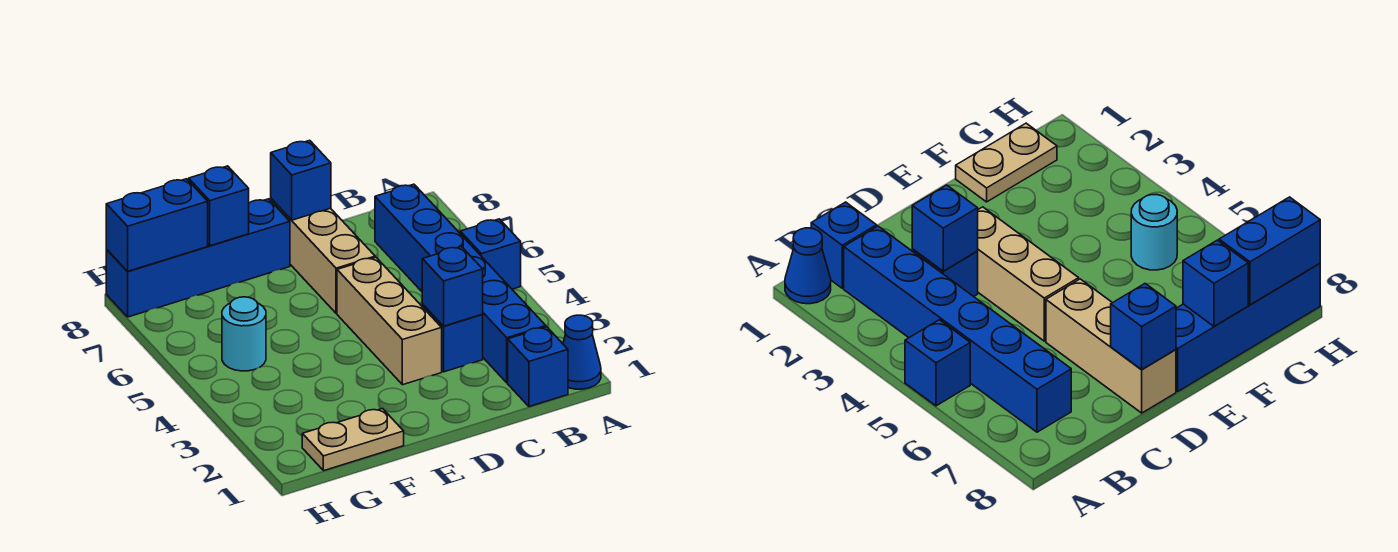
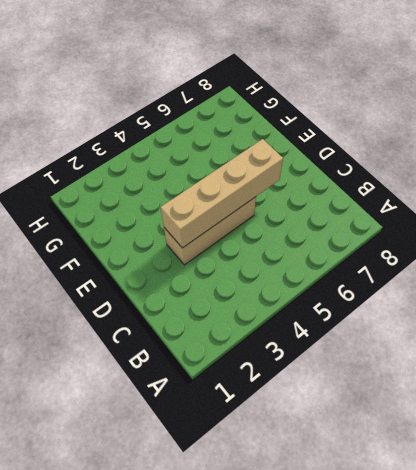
tan brick D3:D6 level 2 -> none
none -> blue cone A1 level 1
none -> blue brick A5 level 1
none -> blue brick B1 level 1

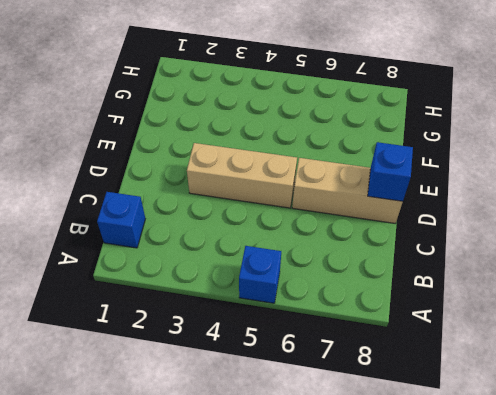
none -> blue cone A1 level 1
none -> blue brick B2:B7 level 1
none -> blue brick C3 level 1

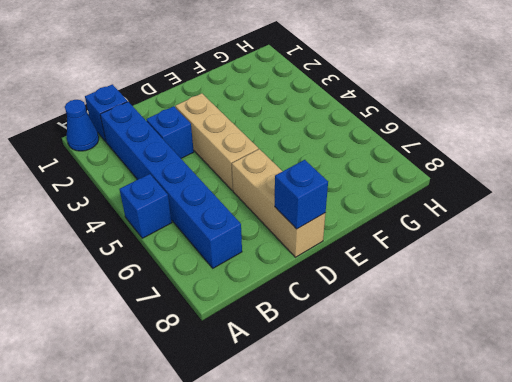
none -> blue brick E8:H8 level 1
none -> tan plate F1:G1 level 1
none -> cyan round brick G5 level 1

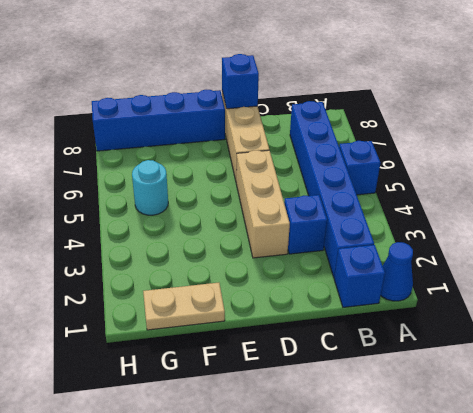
none -> blue brick C3 level 2
none -> blue brick F8 level 2
none -> blue brick G8:H8 level 2

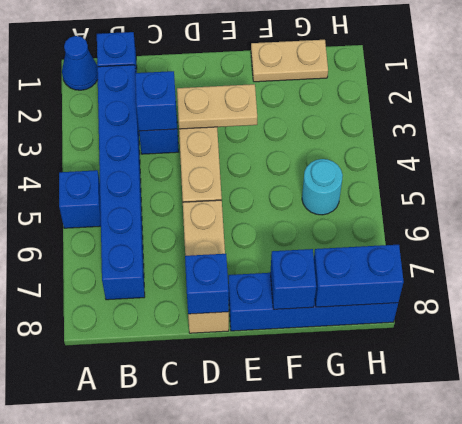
tan plate D3:E3 level 2 -> none

